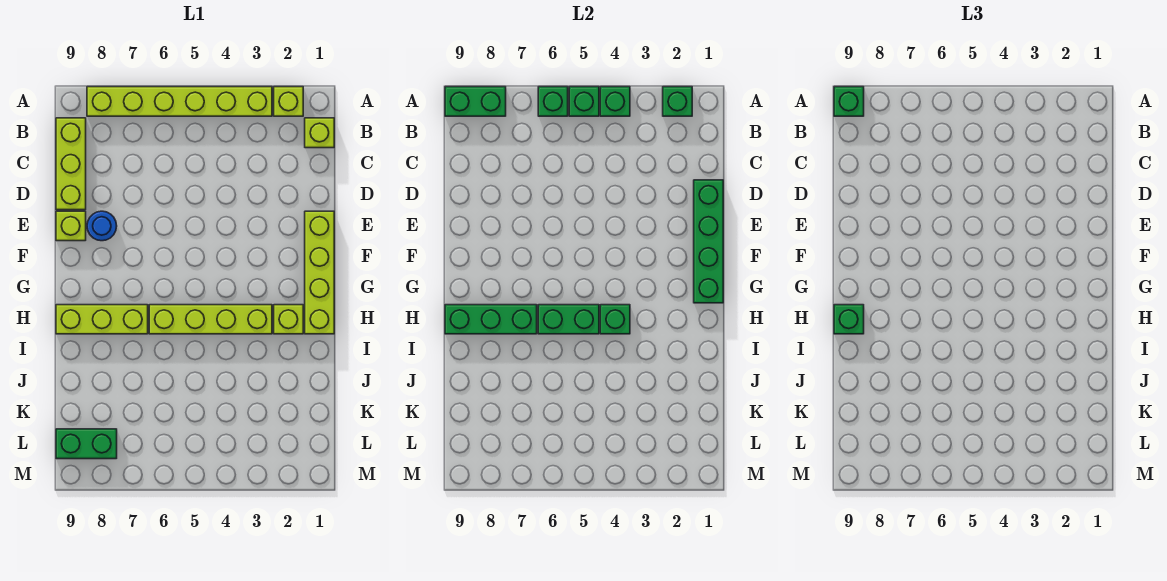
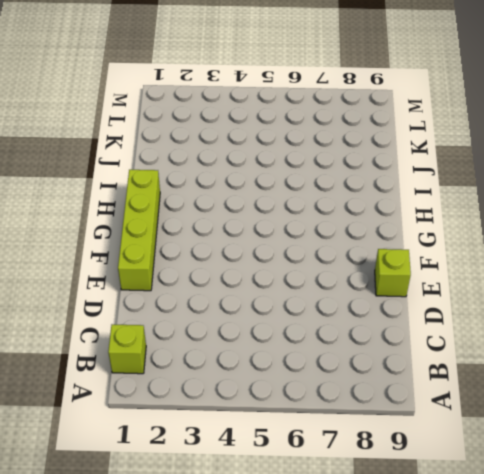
none -> lime brick A2 level 1
none -> lime brick A3:A8 level 1
none -> lime brick B9:D9 level 1

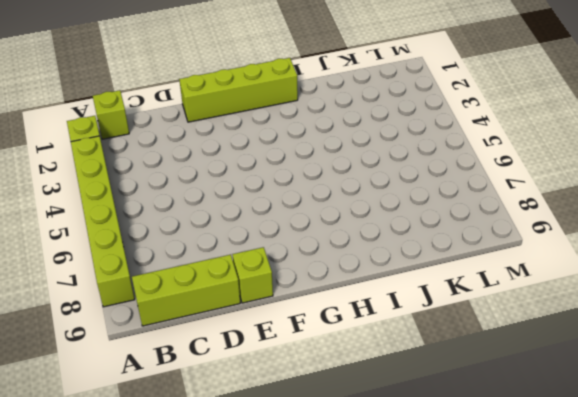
none -> blue round brick E8 level 1
none -> lime brick H2 level 1
none -> lime brick H3:H6 level 1

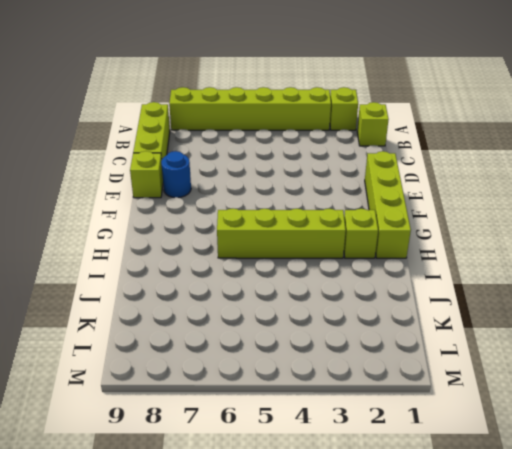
none -> lime brick H7:H9 level 1
none -> green brick L8:L9 level 1
none -> green brick A2 level 2

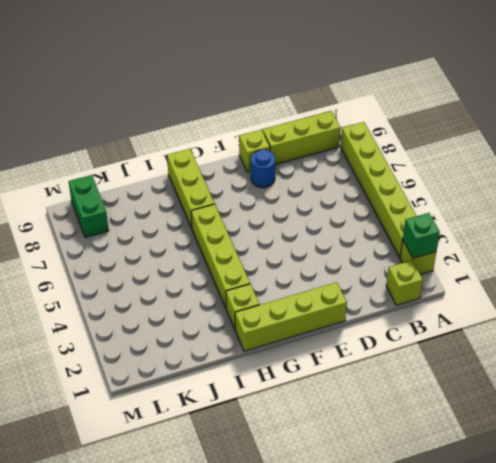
none -> green brick A4 level 2
none -> green brick A5 level 2
none -> green brick A6 level 2

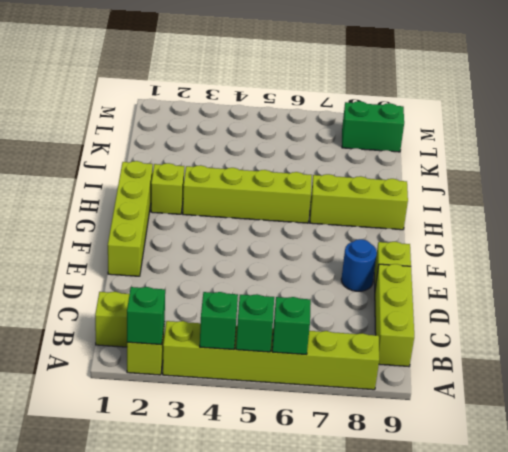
none -> green brick A8:A9 level 2
none -> green brick D1:G1 level 2
none -> green brick H4 level 2

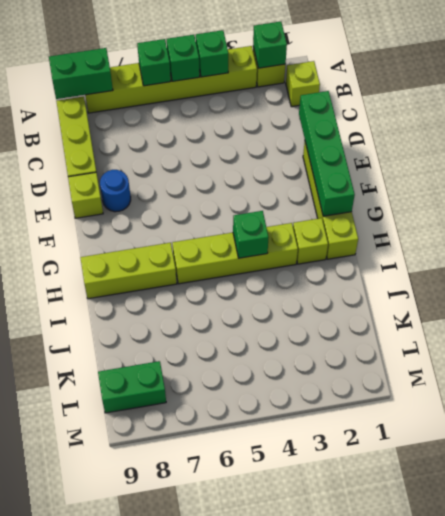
none -> green brick H5:H6 level 2
none -> green brick H7:H9 level 2
none -> green brick A9 level 3

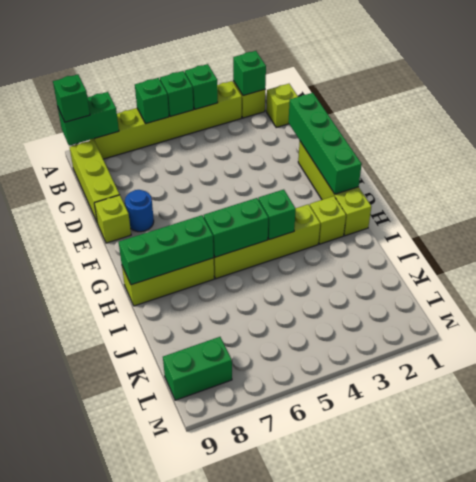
none -> green brick H9 level 3

